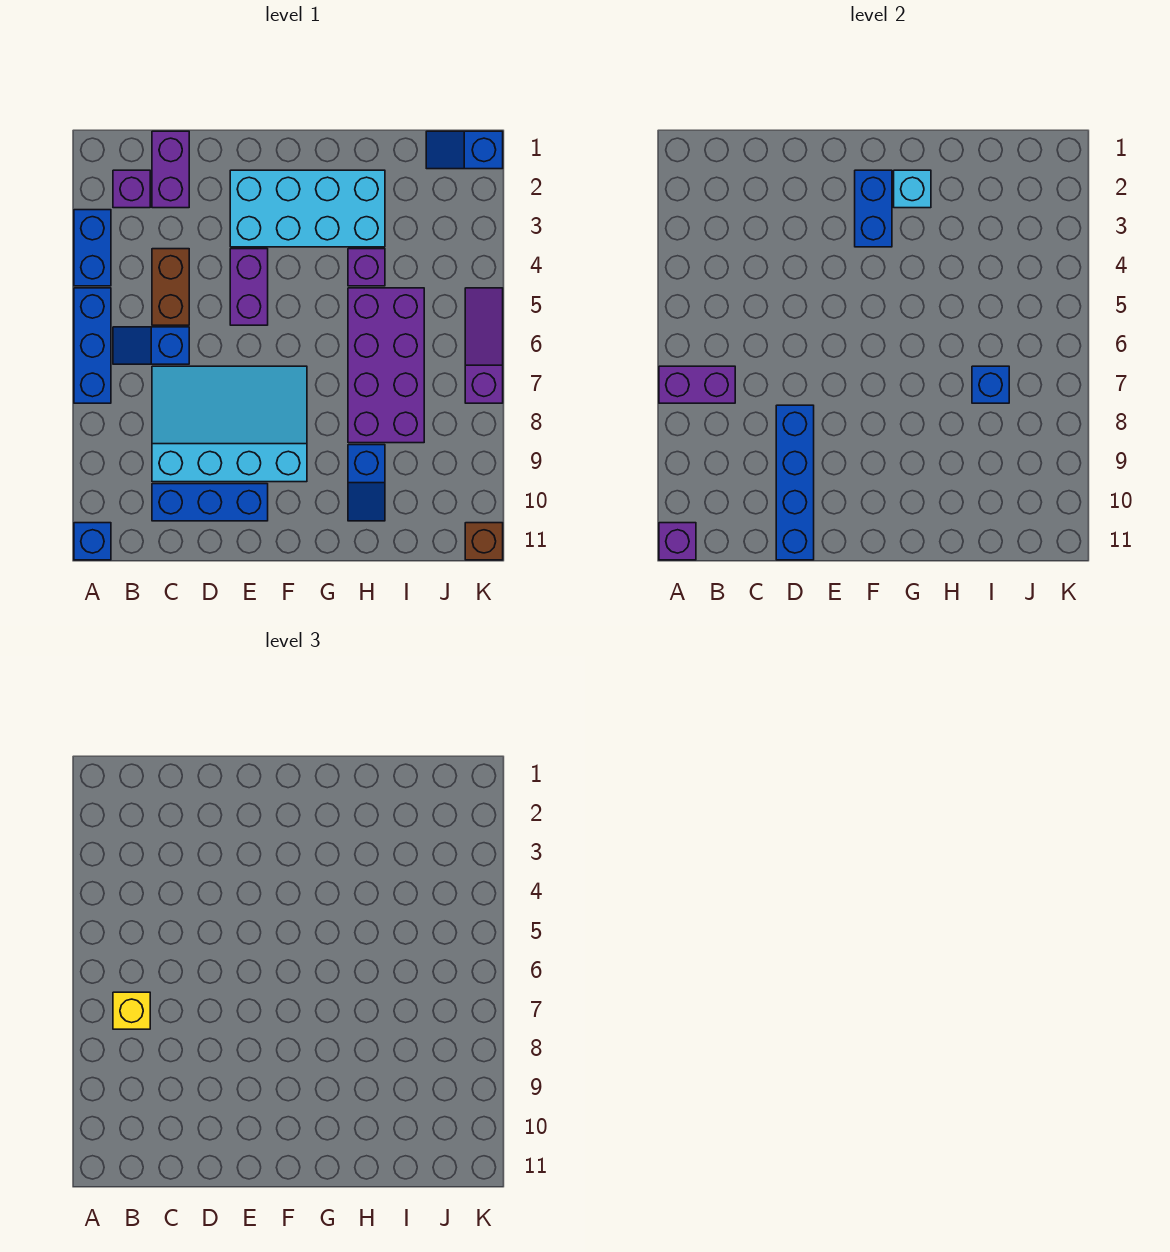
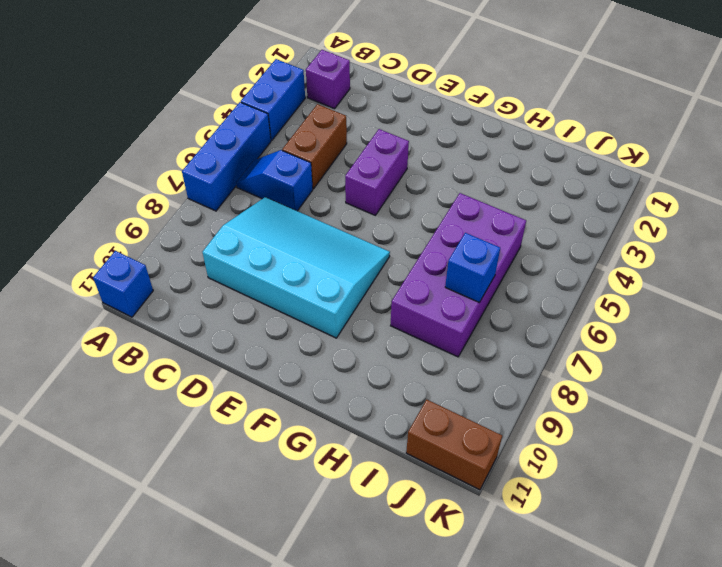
brown brick J11:K11 level 1 -> brown brick K11 level 1
none -> purple brick C1:C2 level 1
none -> blue brick C10:E10 level 1
none -> cyan brick E2:H3 level 1

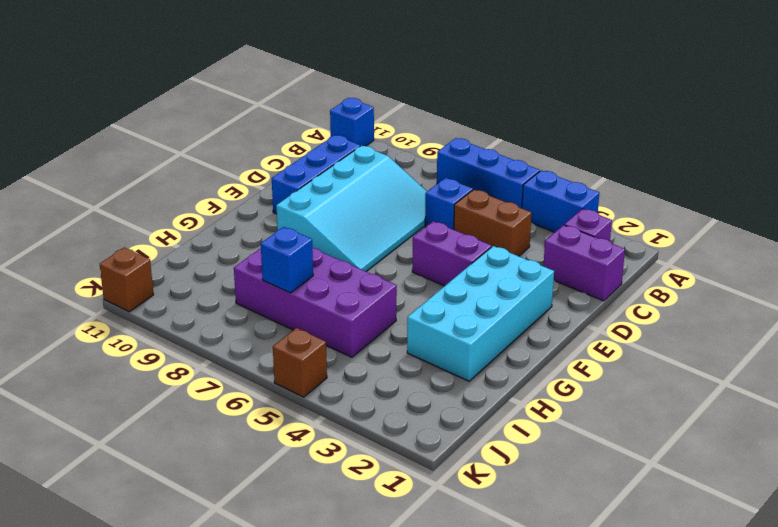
brown brick K5 level 1 -> purple slope K5:K7 level 1 top 7
none -> purple brick H4 level 1
none -> blue slope H9:H10 level 1 top 9
none -> blue slope J1:K1 level 1 top K

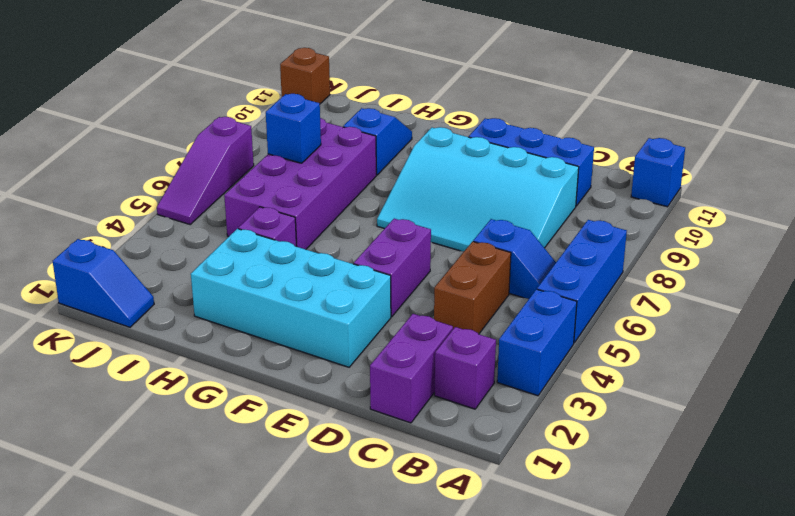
none -> purple brick A7:B7 level 2
none -> purple brick A11 level 2
none -> blue brick D8:D11 level 2

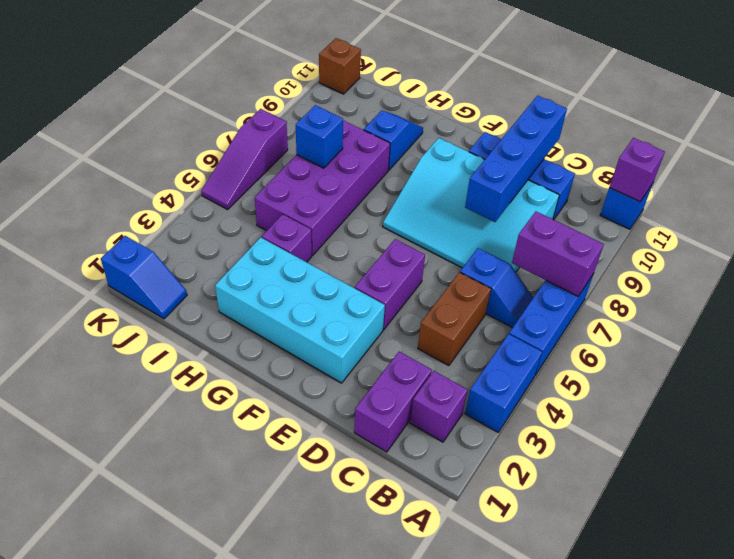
none -> blue brick F2:F3 level 2
none -> cyan brick G2 level 2
none -> yellow brick B7 level 3

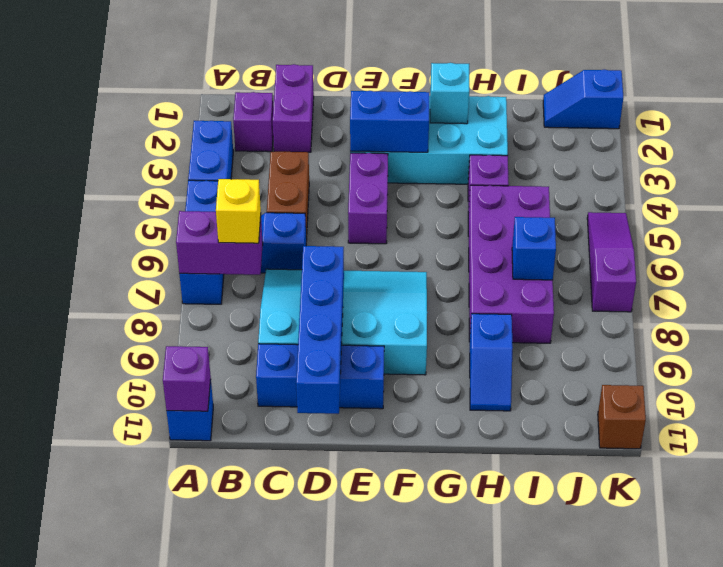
blue brick E3:F3 level 2 -> blue brick F2:F3 level 2

